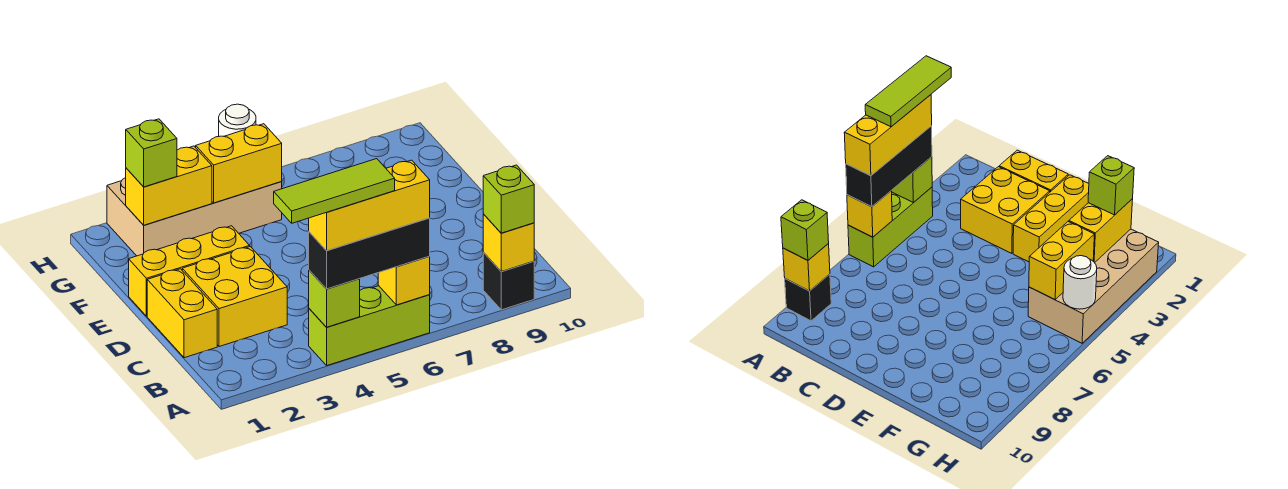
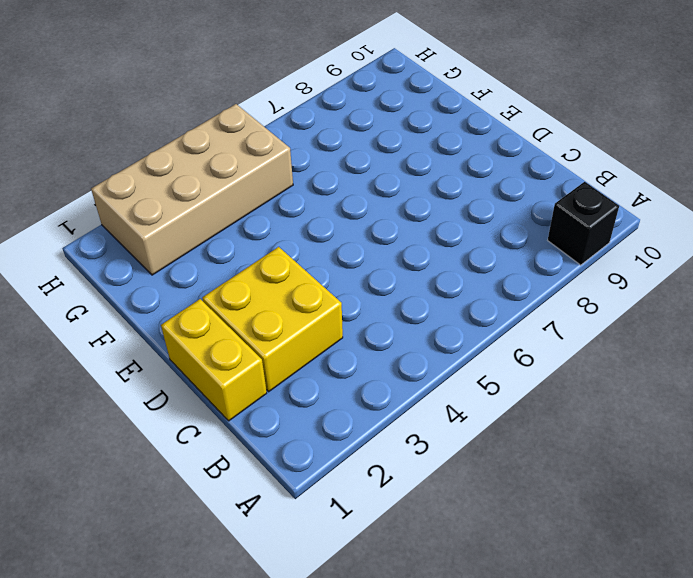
none -> lime brick A4:A6 level 1
none -> yellow brick E1:E3 level 1
none -> lime brick A4 level 2

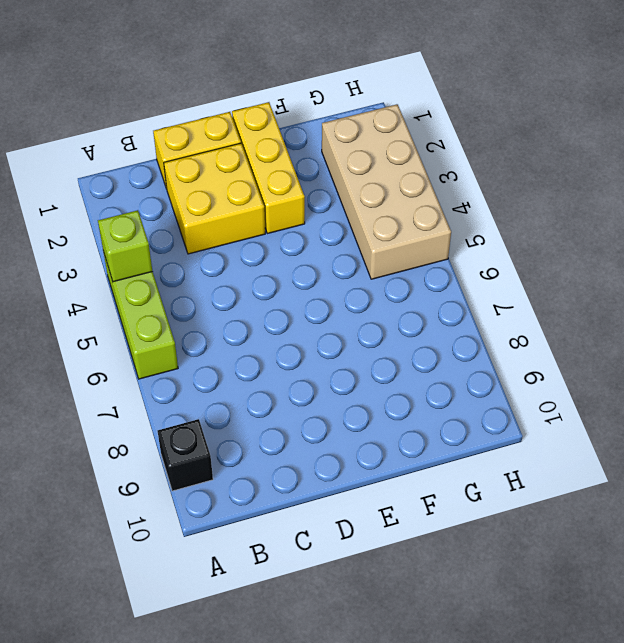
none -> yellow brick A6 level 2
none -> yellow brick A9 level 2
none -> yellow brick G2:G3 level 2

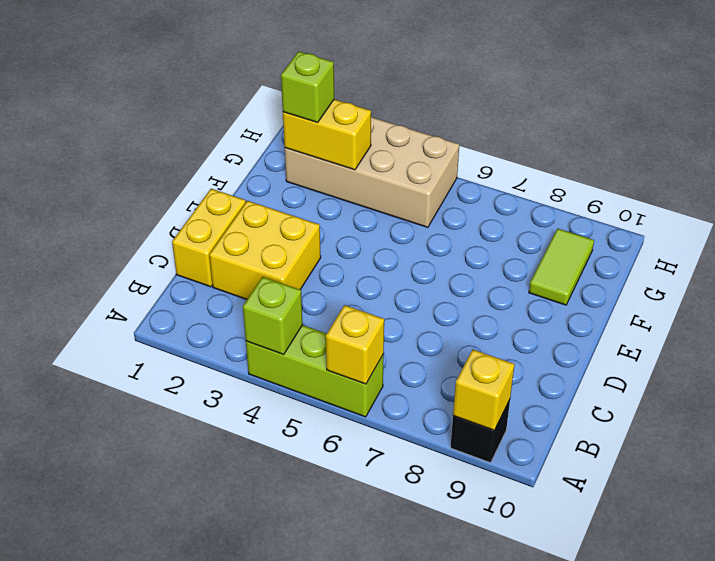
lime tile F9:G9 level 1 -> none
none -> yellow brick E1:E3 level 1
none -> yellow brick G4:G5 level 2
none -> white round brick H5 level 2

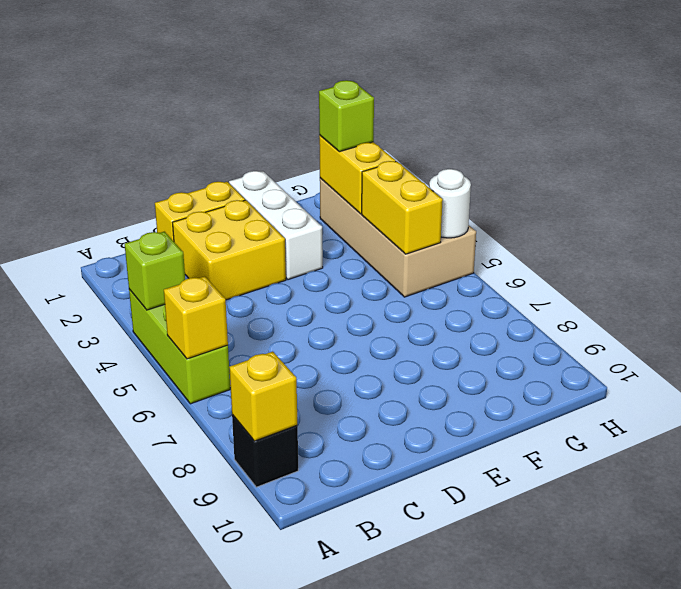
white brick E1:E3 level 1 -> yellow brick E1:E3 level 1
none -> black brick A4:A6 level 3
none -> lime brick A9 level 3
none -> yellow brick A4:A6 level 4

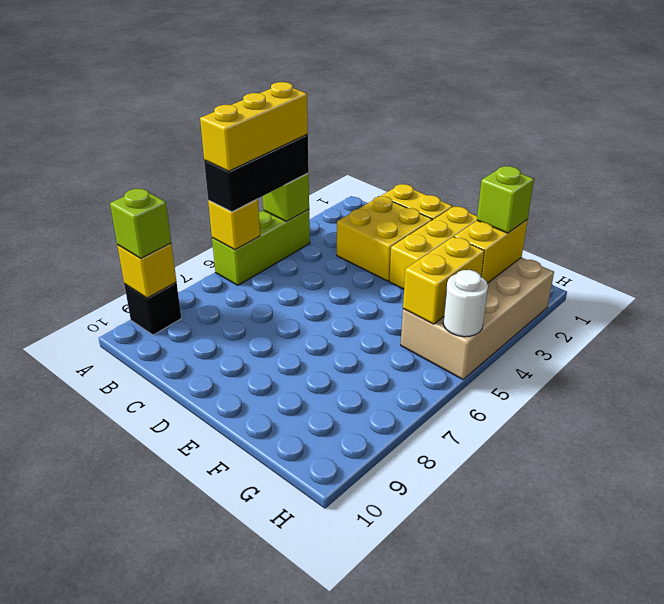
none -> lime tile A3:A5 level 5

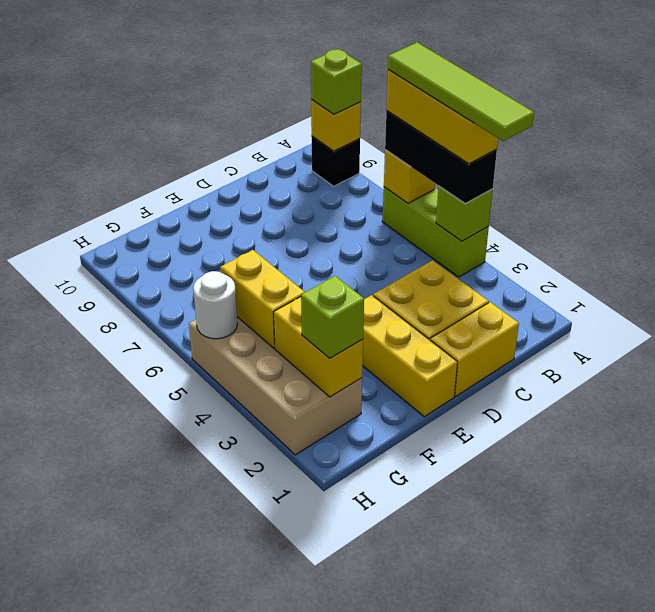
lime tile A3:A6 level 5 -> lime tile A3:A5 level 5

